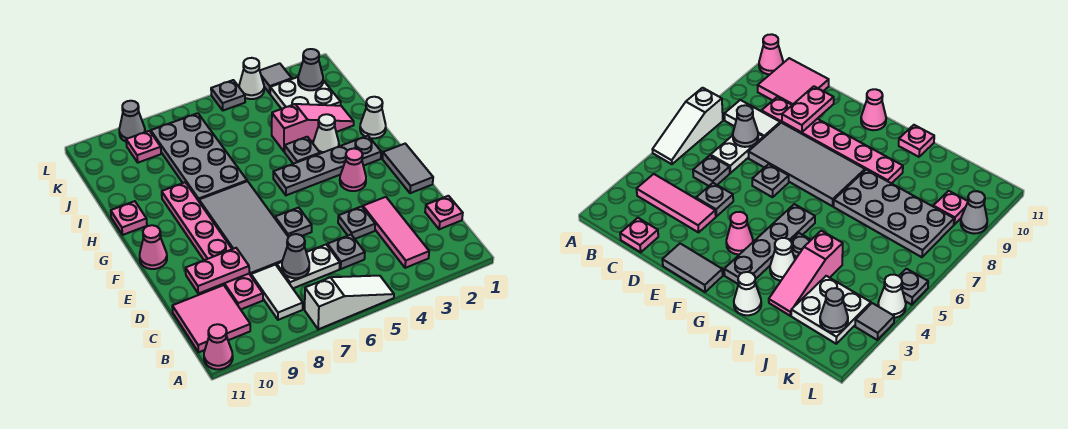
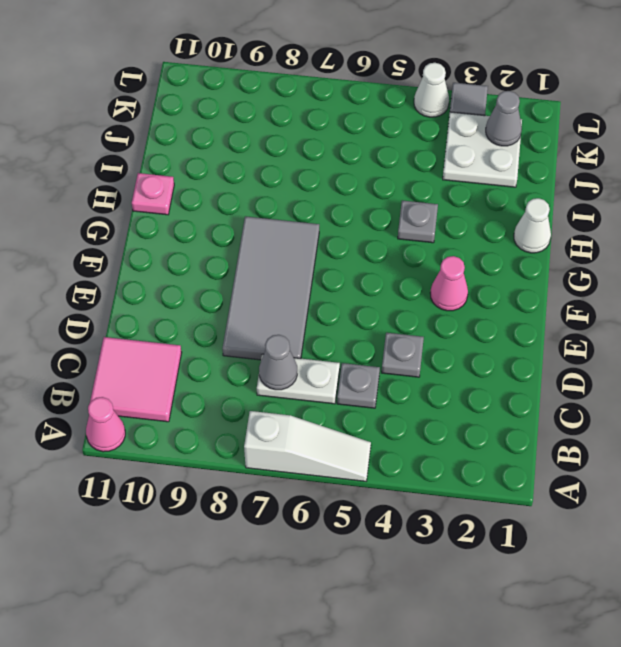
none -> pink tile B3:D3 level 1
none -> white tile B8:C8 level 1
none -> pink plate C1 level 1
none -> pink plate C9:H9 level 1

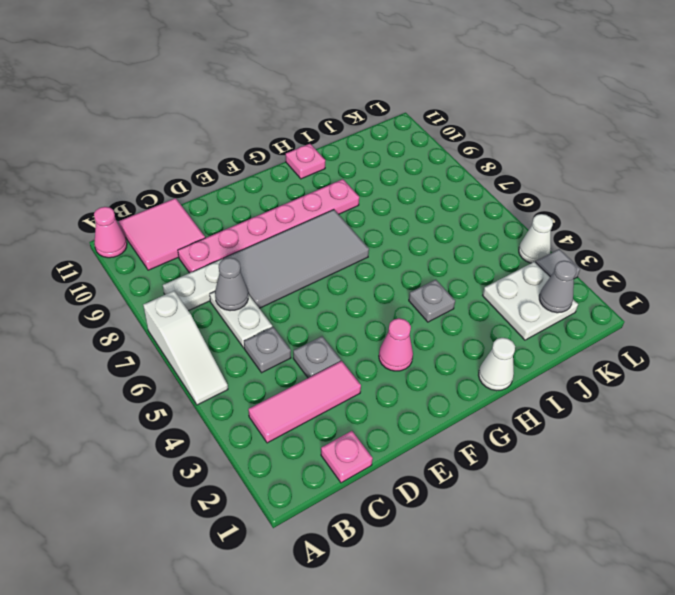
white plate B8:C8 level 1 -> white tile B8:C8 level 1
none -> grey tile E1:F1 level 1
none -> grey plate E6 level 1
none -> pink cone F11 level 1
none -> grey plate G2:G5 level 1

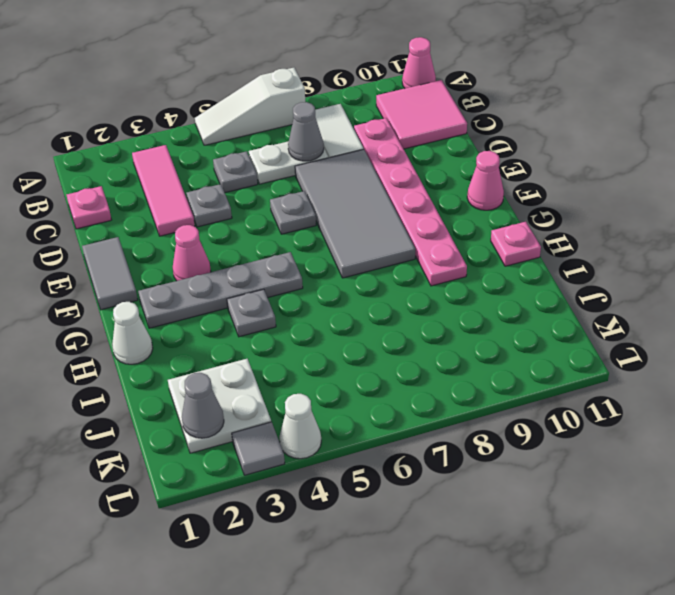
none -> white cone H3 level 1
none -> grey plate H7:K8 level 1
none -> pink slope I2:I4 level 1 top 4
none -> pink plate K9 level 1

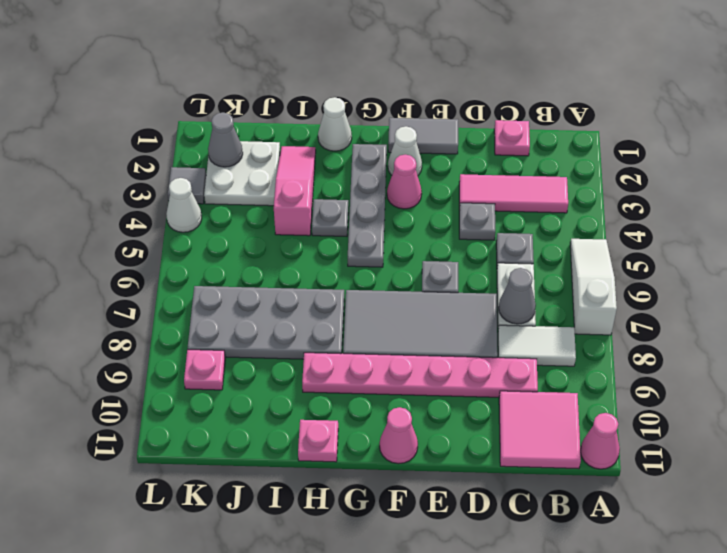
white cone F2 level 1 -> white cone H3 level 1
none -> grey plate L5 level 1
none -> grey cone L9 level 1
none -> pink plate D9:D10 level 2

